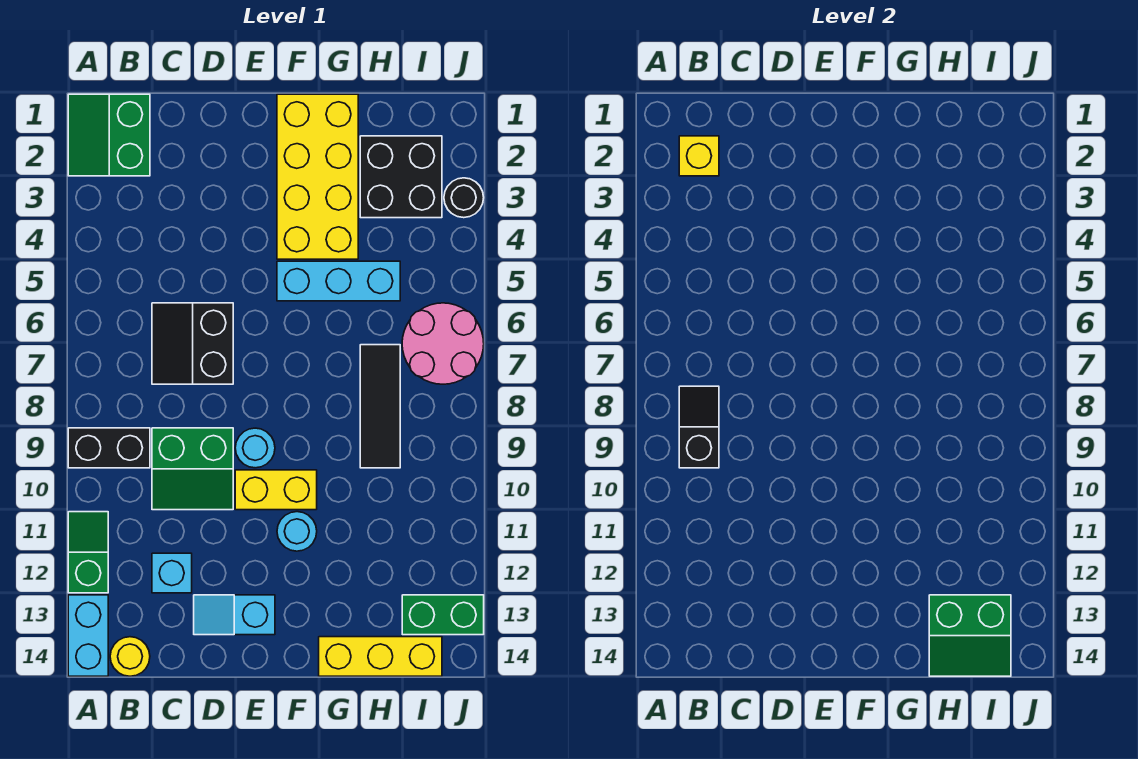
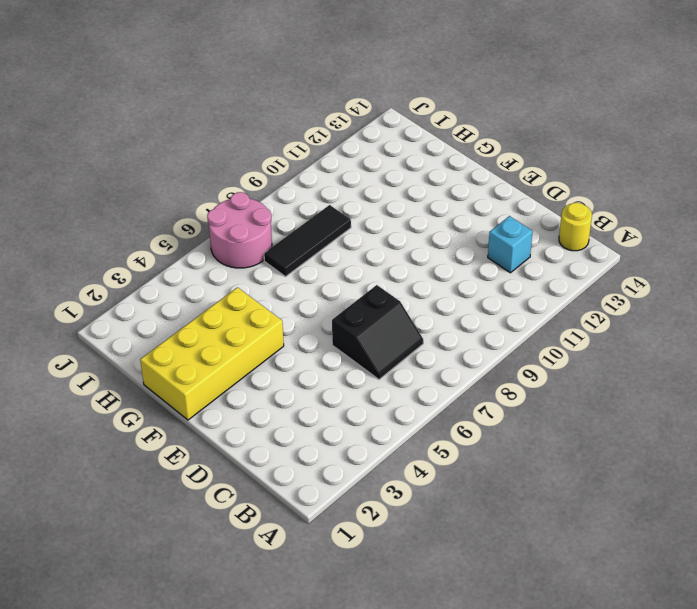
none -> green slope A1:B2 level 1 top B
none -> black brick A9:B9 level 1
none -> green slope A11:A12 level 1 top 12

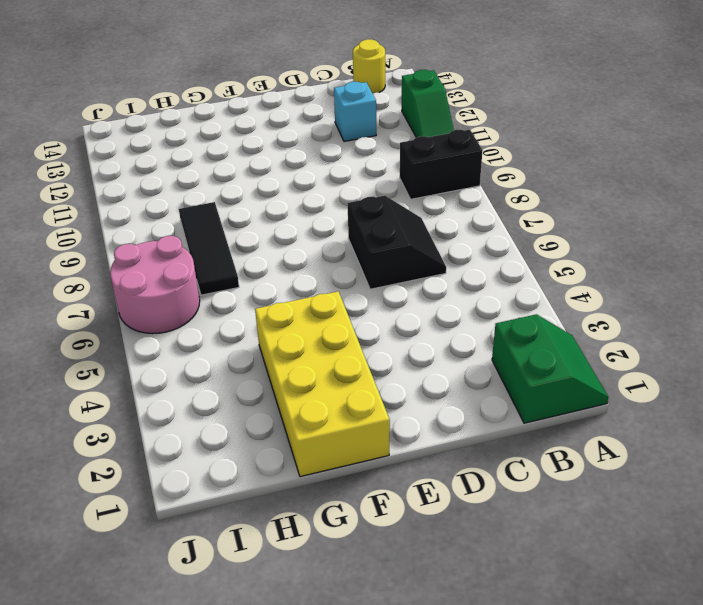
none -> cyan brick A13:A14 level 1
none -> green slope C9:D10 level 1 top 9
none -> cyan slope D13:E13 level 1 top E

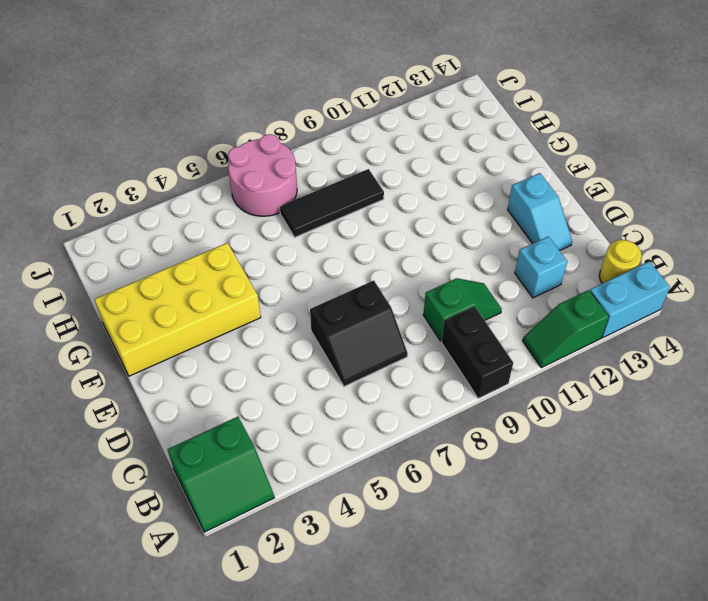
green slope C9:C10 level 1 top 9 -> green slope C9:D10 level 1 top 9
none -> cyan round brick E9 level 1
none -> yellow brick E10:F10 level 1
none -> cyan brick F5:H5 level 1

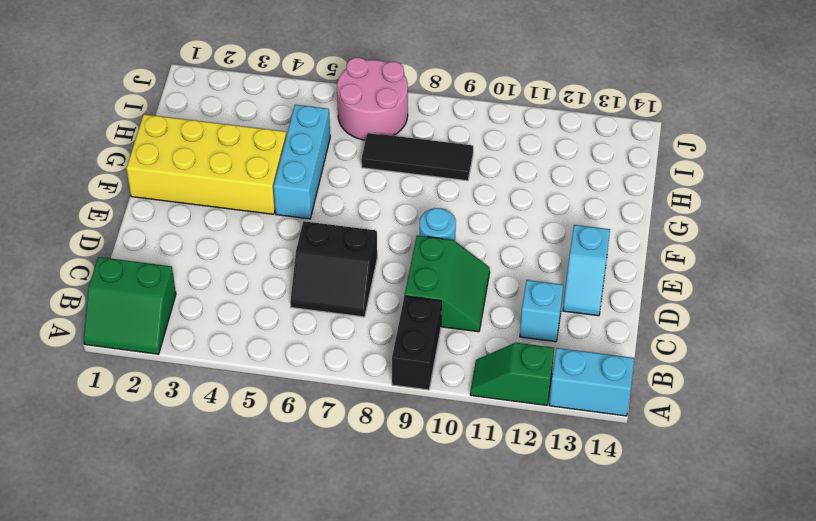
none -> yellow round brick B14 level 1
none -> yellow brick E10:F10 level 1
none -> cyan round brick F11 level 1

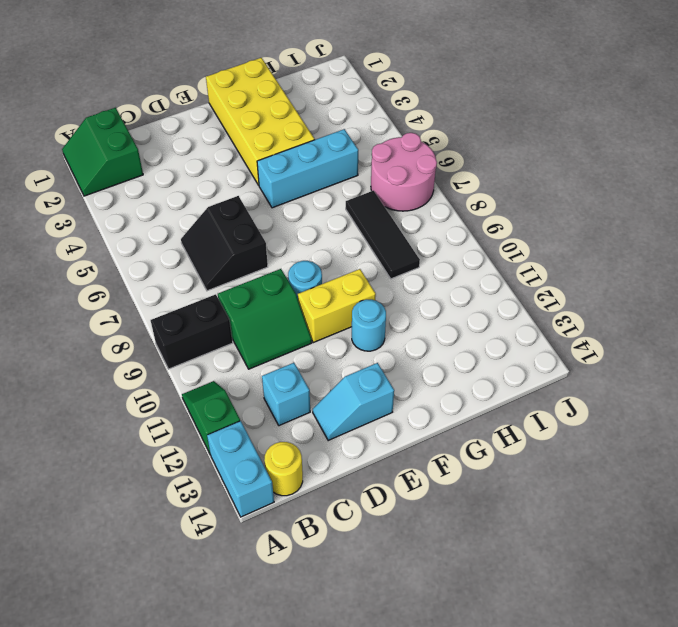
none -> yellow brick G14:I14 level 1
none -> black brick H2:I3 level 1
none -> green brick I13:J13 level 1

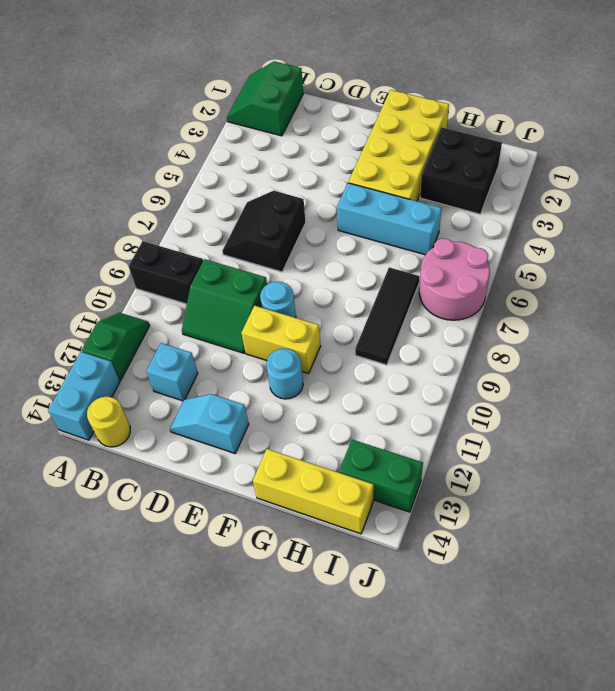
none -> black round brick J3 level 1
none -> yellow brick B2 level 2
none -> black slope B8:B9 level 2 top 9

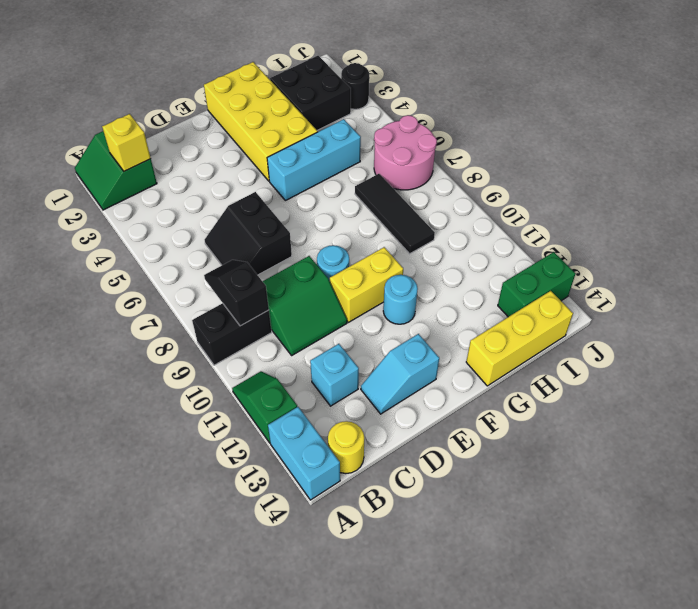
none -> green slope H13:I14 level 2 top 13

